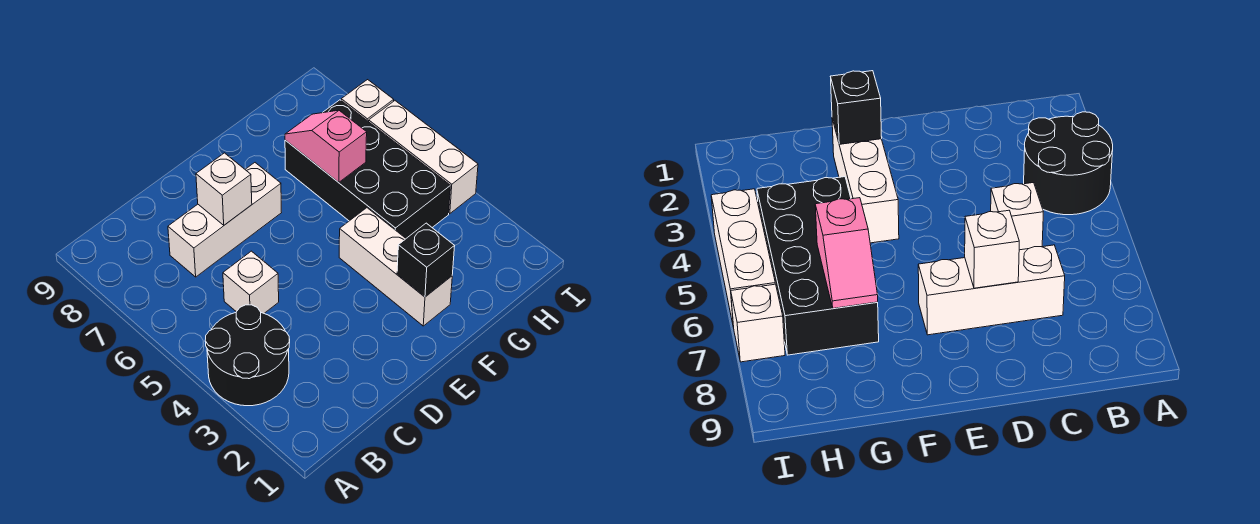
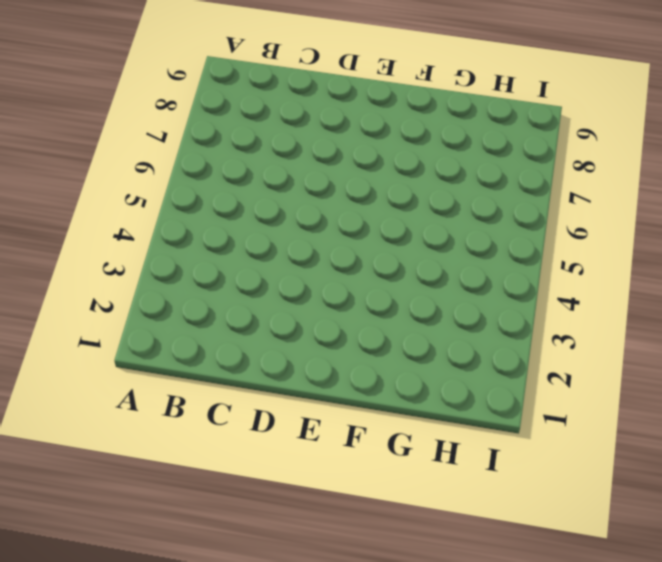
none -> black round brick A3:B4 level 1
none -> white brick C5 level 1

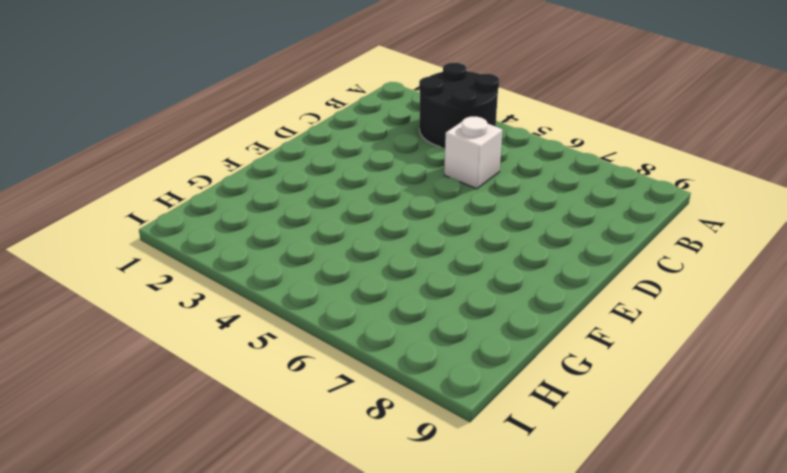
none -> white brick C7:E7 level 1
none -> white brick F2:F4 level 1

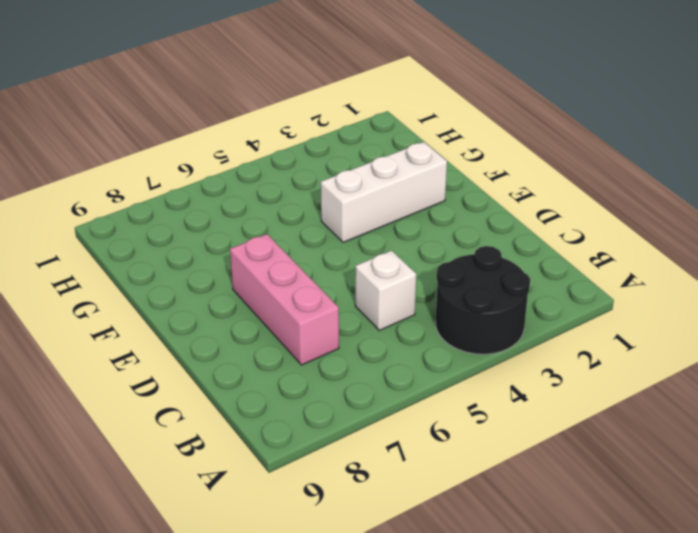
pink brick C7:E7 level 1 -> white brick C7:E7 level 1
none -> black brick G4:H7 level 1
none -> white brick I4:I6 level 1

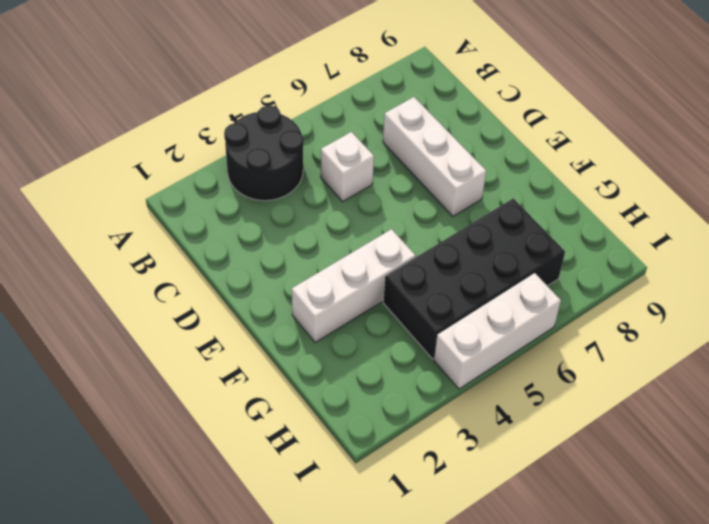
none -> white brick I7 level 1
none -> white brick D7 level 2

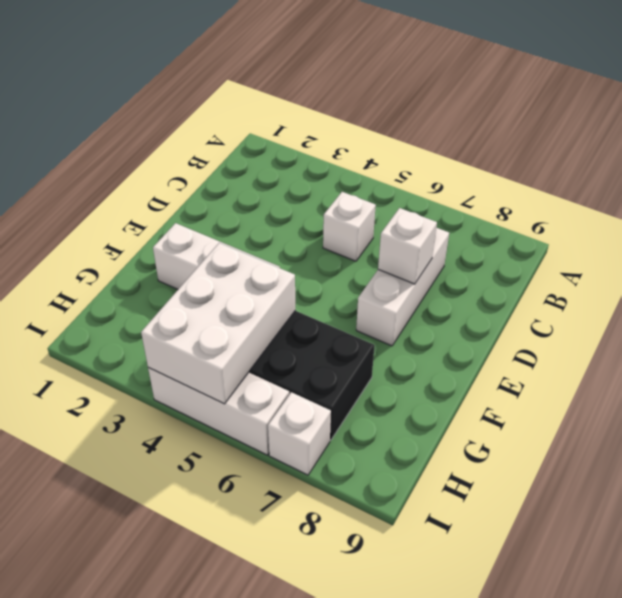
white brick G4:I5 level 2 -> none
none -> black round brick A3:B4 level 1
none -> black brick F2 level 2

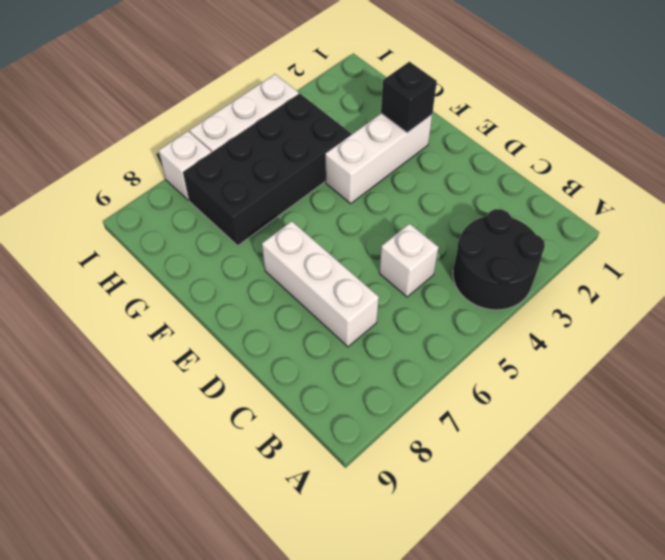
none -> white brick D7 level 2
none -> pink slope G6:G7 level 2 top 6

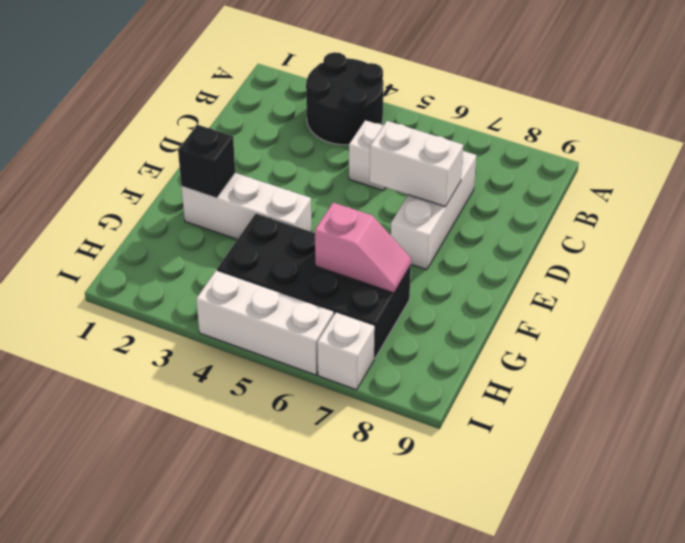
white brick D6:D7 level 2 -> white brick D7 level 2

